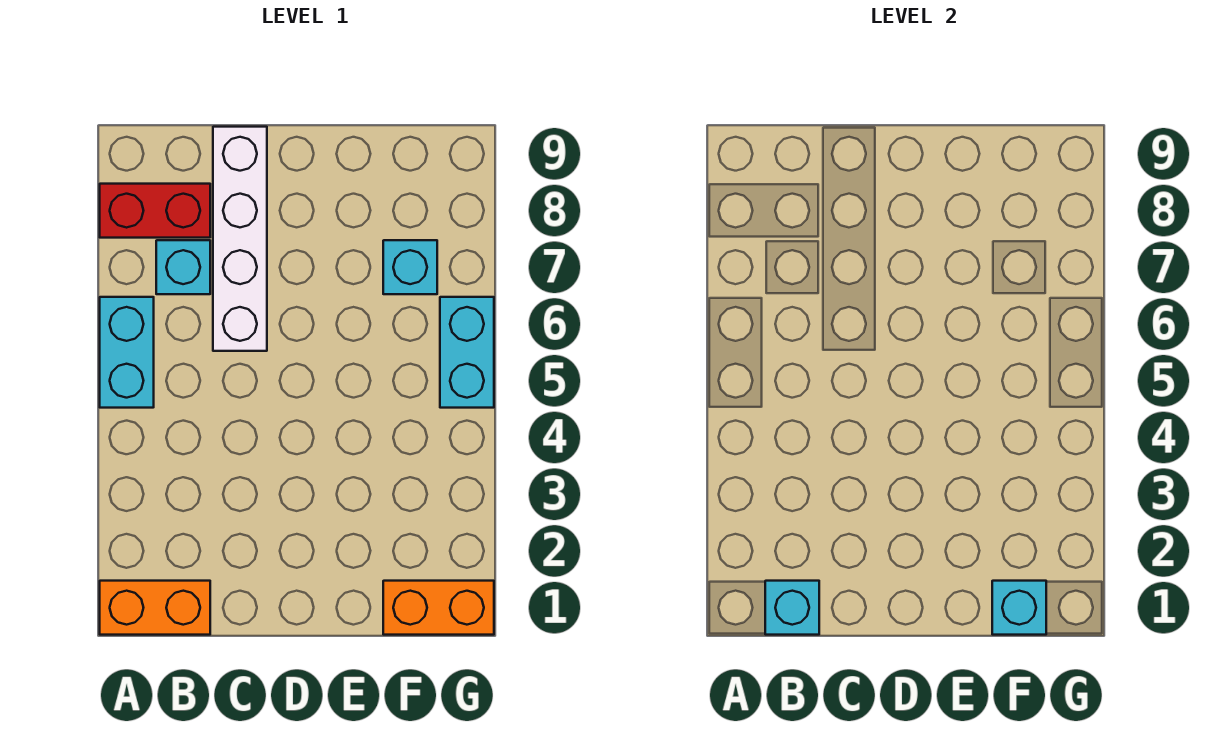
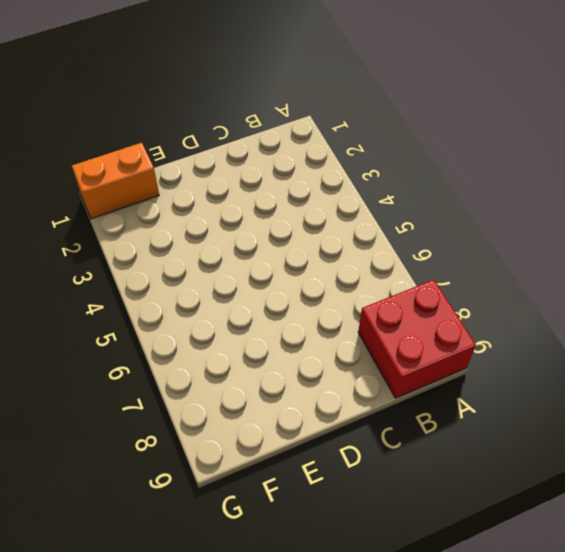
red brick A8:B9 level 1 -> red brick A8:B8 level 1
none -> orange brick A1:B1 level 1
none -> cyan brick A5:A6 level 1

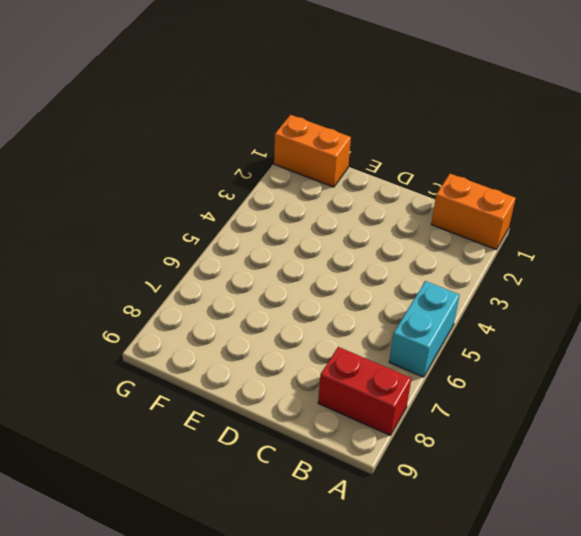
none -> cyan brick B7 level 1
none -> white brick C6:C9 level 1

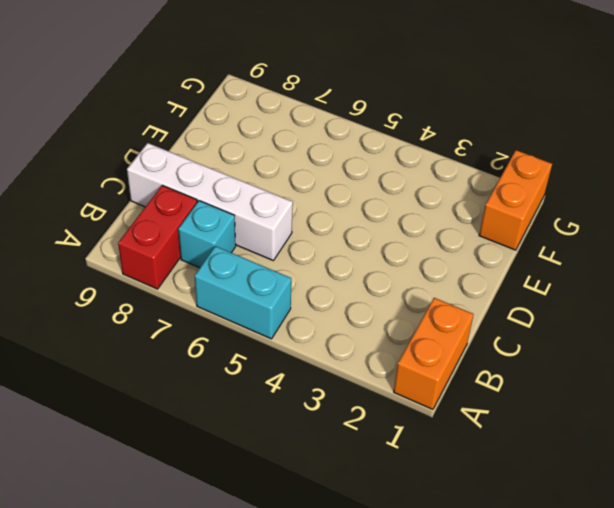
none -> cyan brick F7 level 1
none -> cyan brick G5:G6 level 1

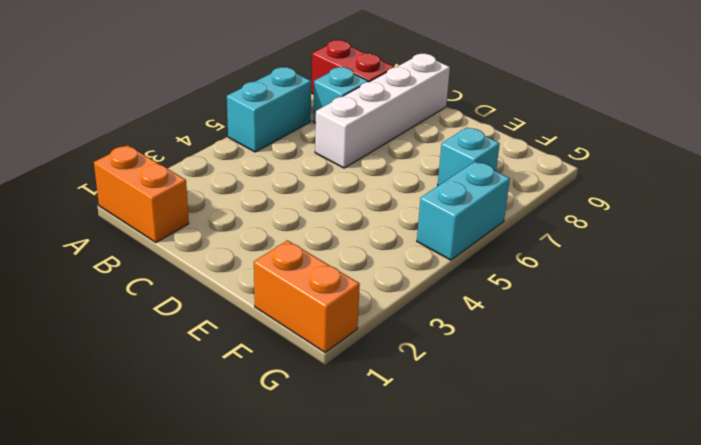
none -> cyan brick B1 level 2
none -> cyan brick F1 level 2

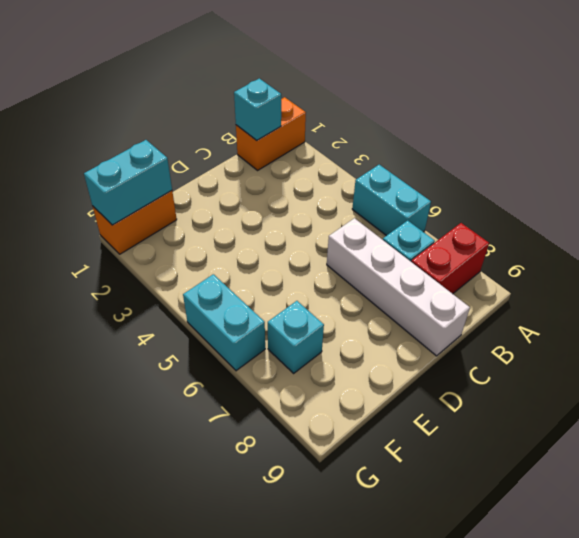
cyan brick F1:G1 level 2 -> cyan brick F1 level 2

